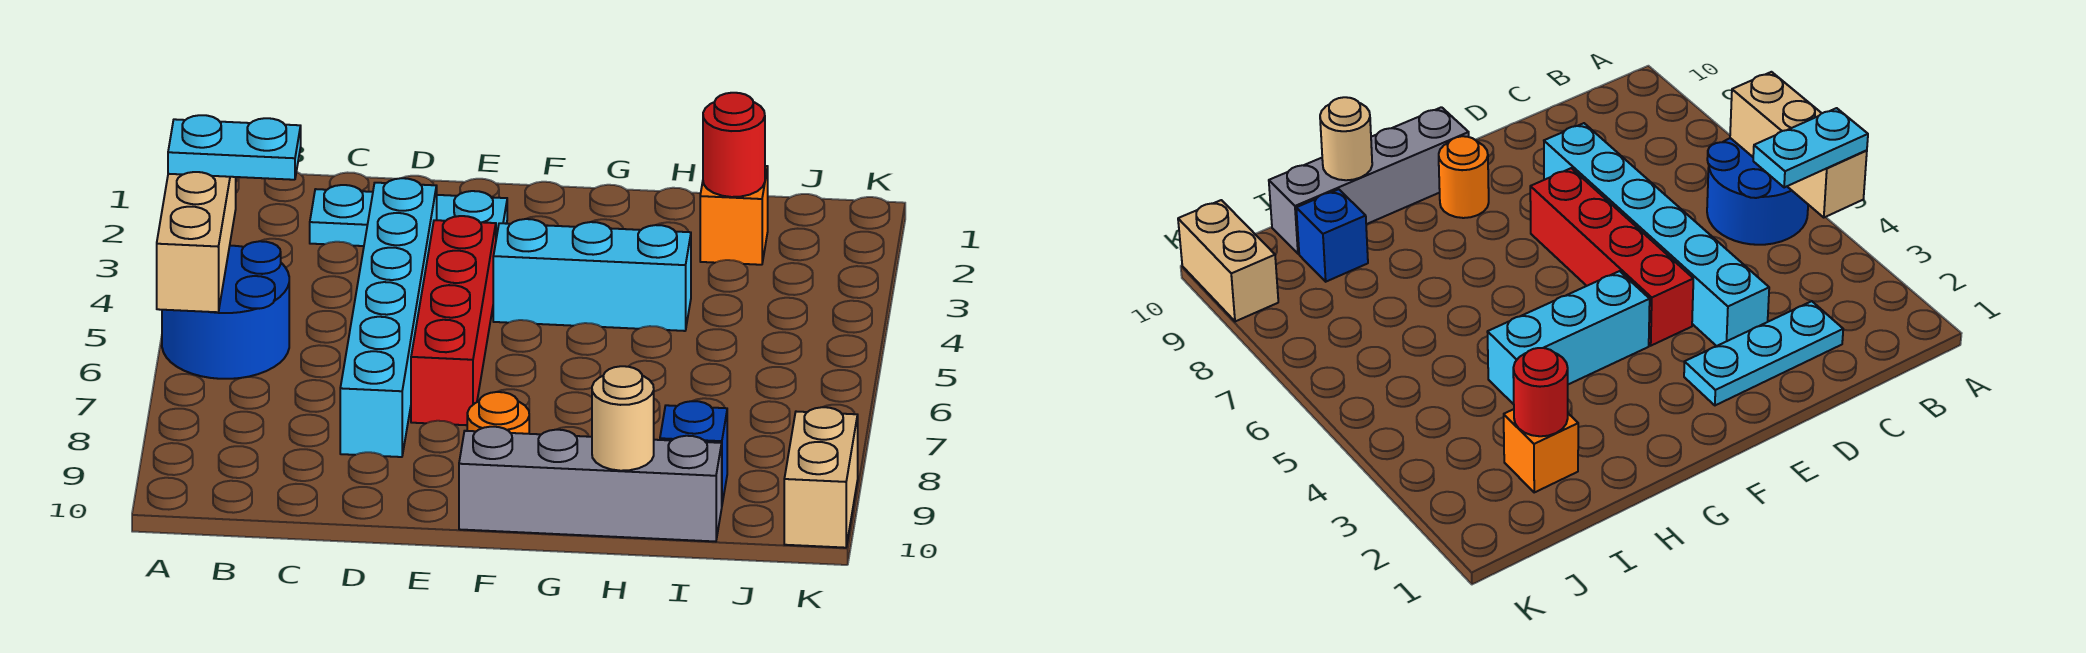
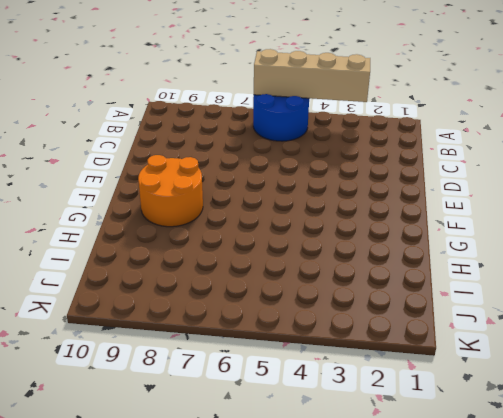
tan brick A3:A6 level 2 -> tan brick A4:A6 level 2
orange round brick F8:G9 level 1 -> orange round brick F9 level 1
none -> cyan plate C2:E2 level 1
none -> cyan brick D3:D8 level 1
none -> red brick E4:E7 level 1

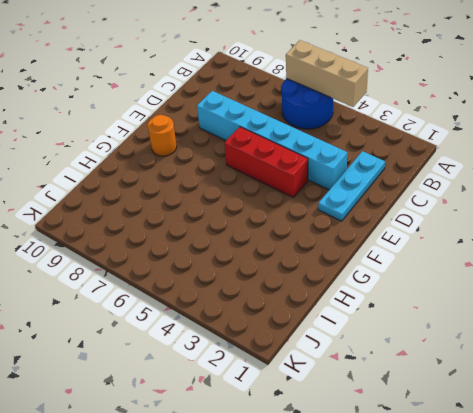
red brick E4:E6 level 1 -> red brick E4:E7 level 1
none -> cyan brick F4:H4 level 1
none -> grey brick F10:I10 level 1
none -> orange brick I2 level 1

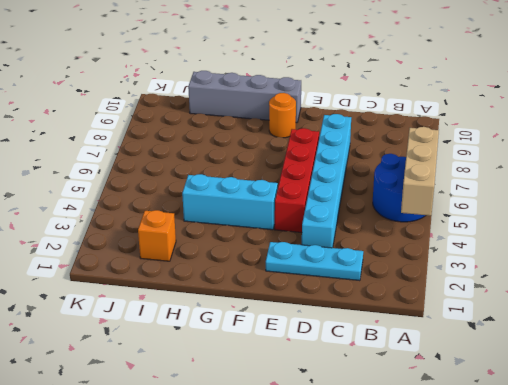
none -> blue brick I9 level 1
none -> tan brick K9:K10 level 1
none -> tan round brick H10 level 2

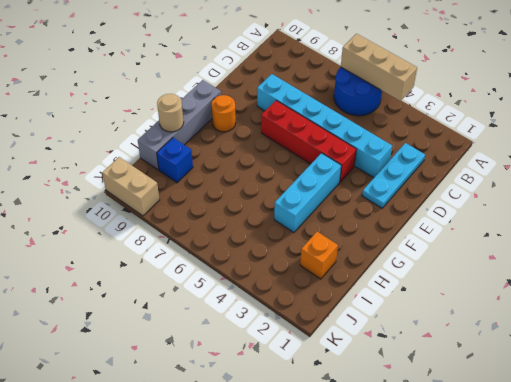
none -> red round brick I2 level 2
none -> cyan plate A4:B4 level 3

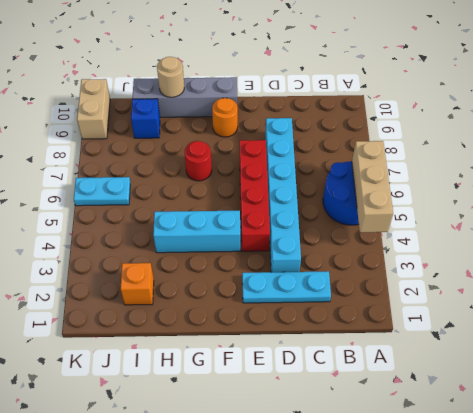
red round brick G7 level 1 -> red round brick I2 level 2
cyan plate J6:K6 level 1 -> cyan plate A4:B4 level 3

